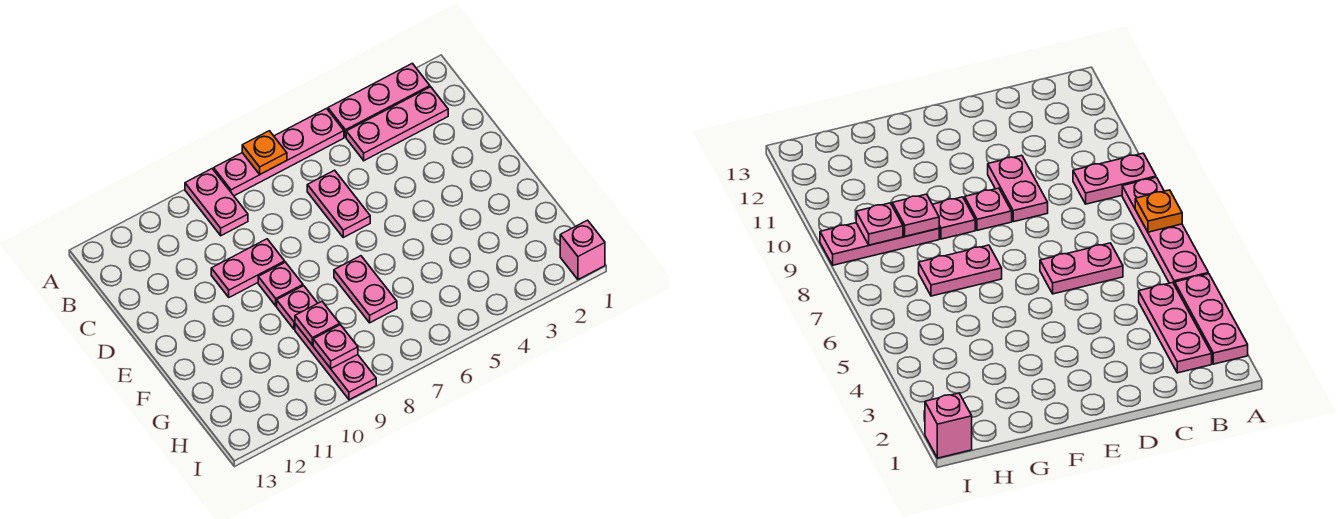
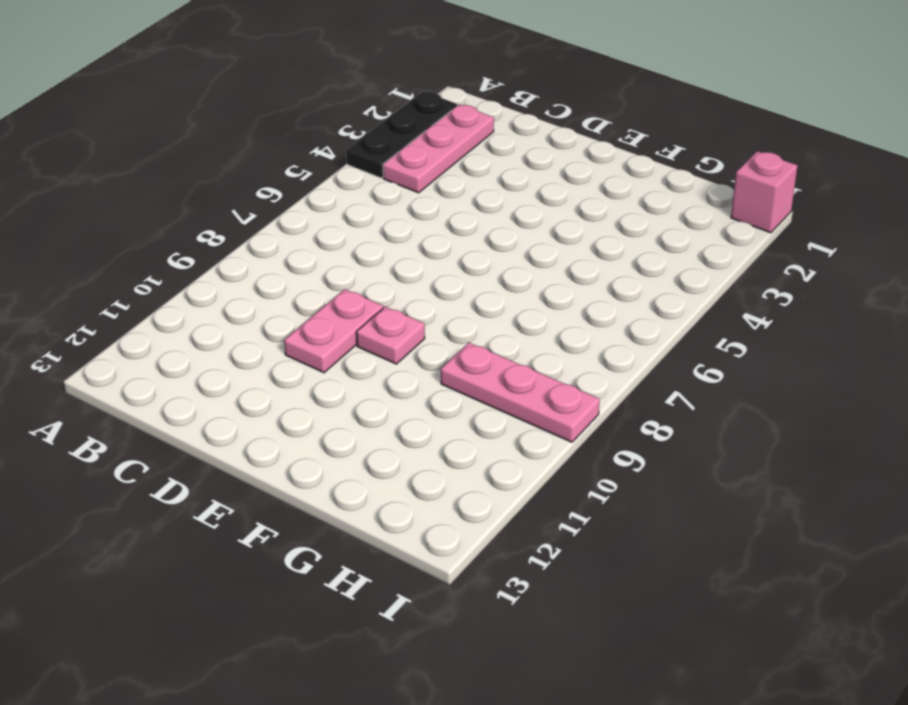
black plate A2:A4 level 1 -> pink plate A2:A4 level 1
none -> pink plate A5:A8 level 1
none -> pink plate A9:B9 level 1
none -> pink plate C6:D6 level 1

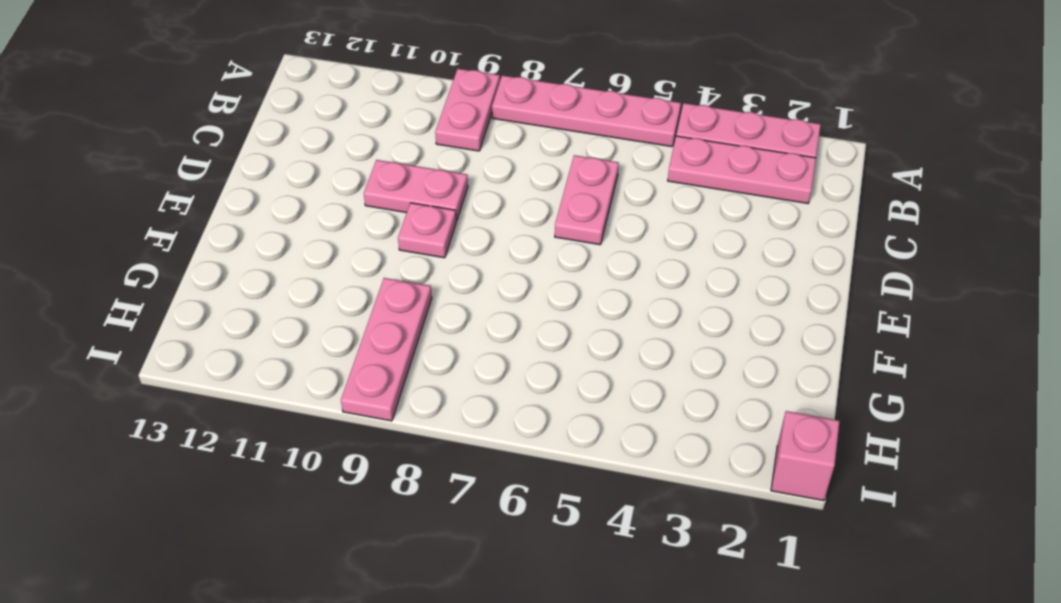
none -> pink plate F7:G7 level 1
none -> pink plate F9 level 1
none -> orange plate A7 level 2

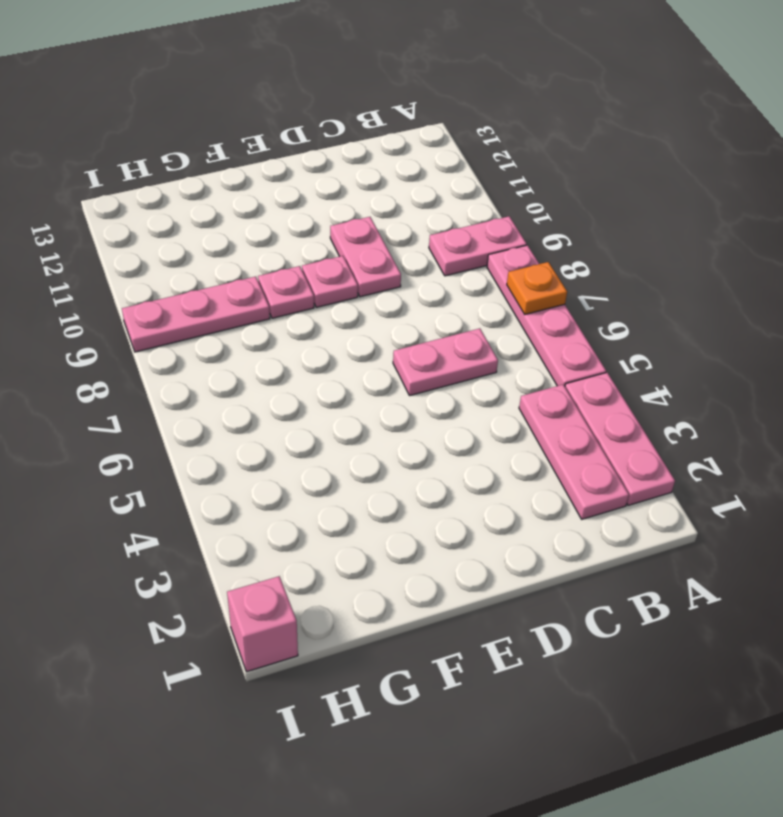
none -> pink plate F7:G7 level 1
none -> pink plate G9 level 2
none -> pink plate H9 level 2

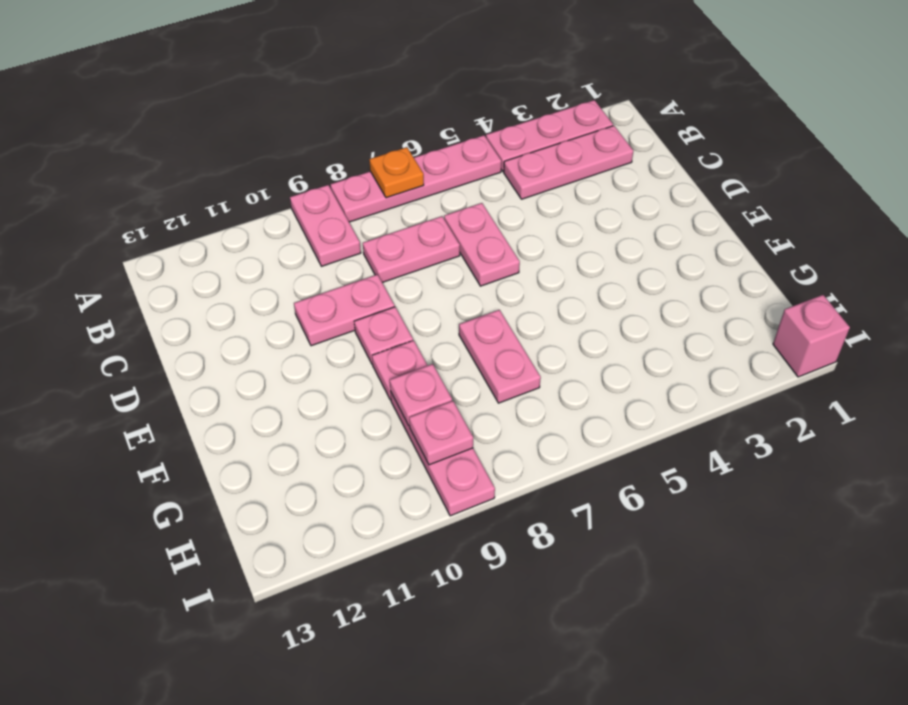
pink plate C7:C8 level 1 -> none

